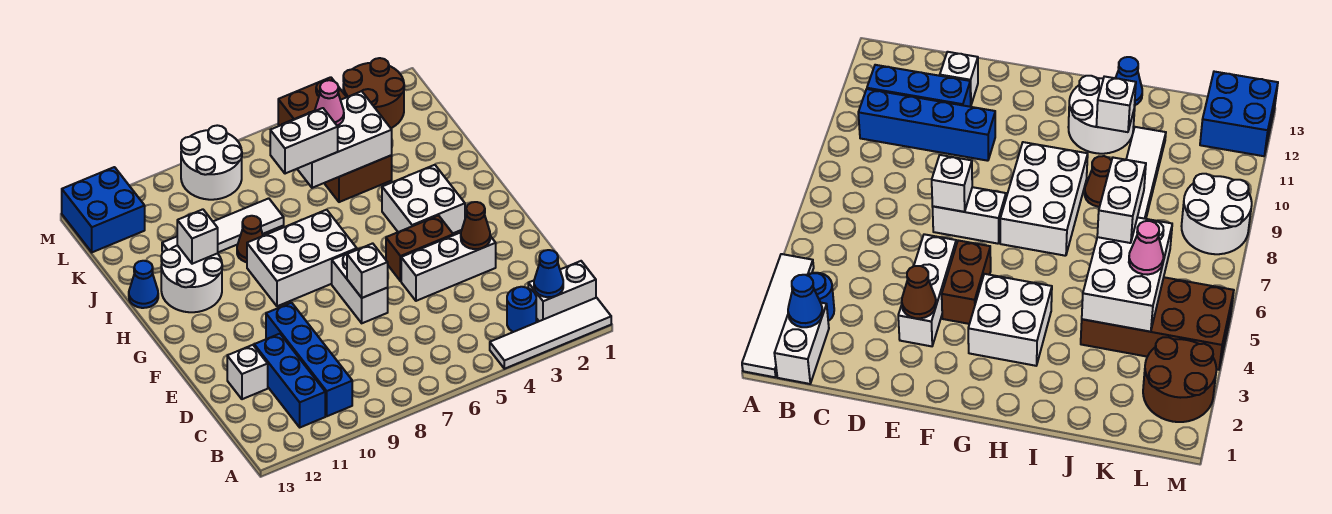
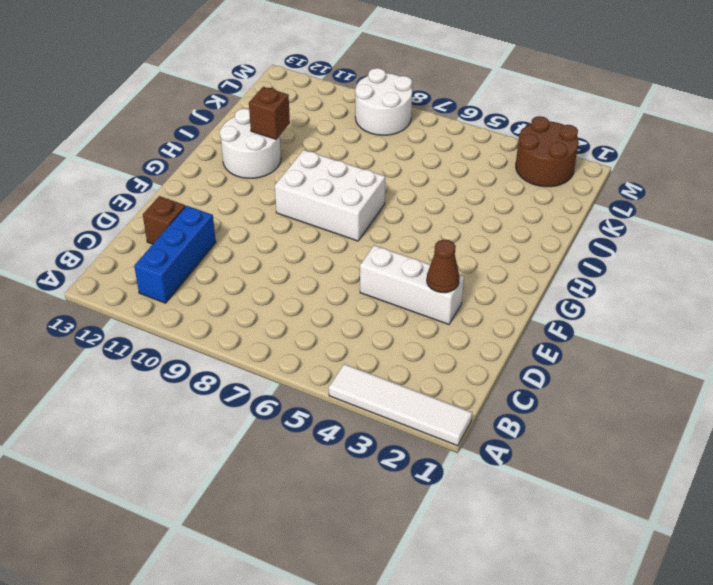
brown brick D12 level 1 -> white brick D12 level 1
brown brick I11 level 2 -> white brick I11 level 2
none -> white brick B1:B2 level 1
none -> blue round brick B3 level 1
none -> blue brick B10:E10 level 1

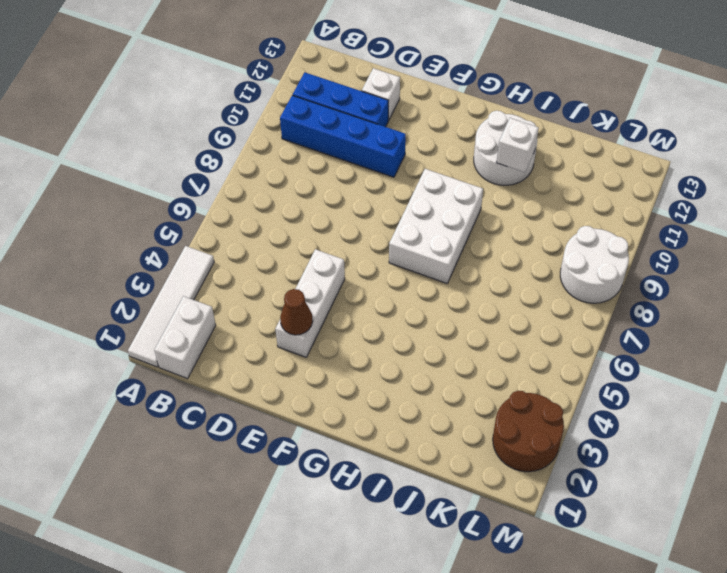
none -> blue round brick B3 level 1
none -> white brick E7:F7 level 1
none -> brown brick F4:F5 level 1

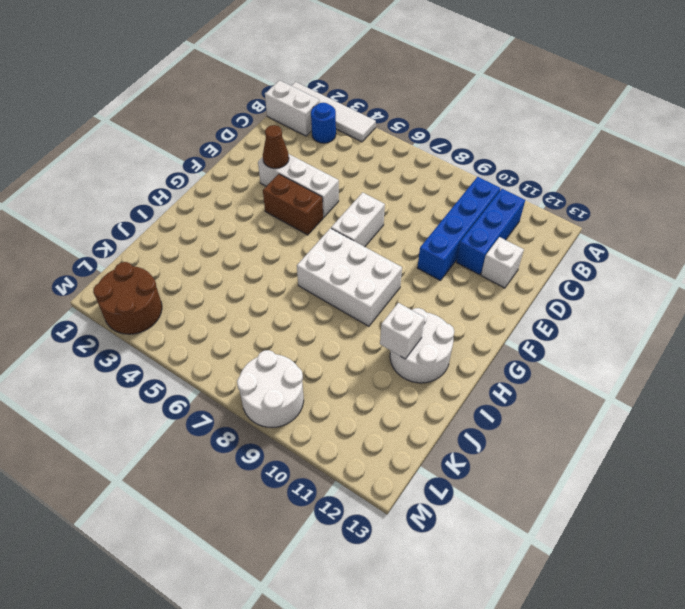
none -> white brick G3:H4 level 1
none -> brown cone I9 level 1
none -> blue cone I13 level 1

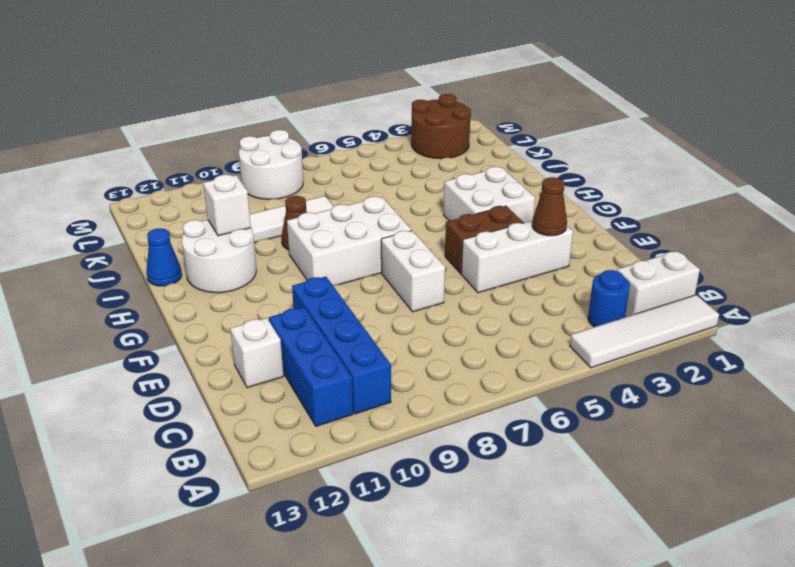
none -> brown brick J4:M5 level 1
none -> blue brick L12:M13 level 1
none -> blue cone B2 level 2

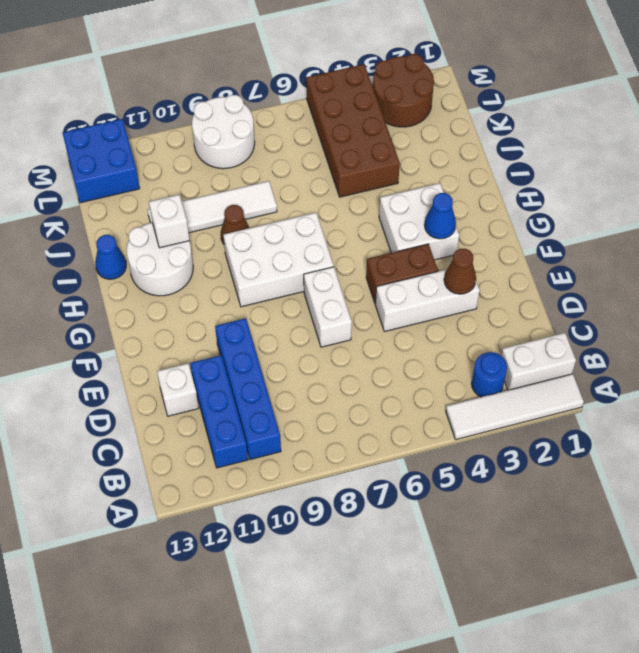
blue cone G3 level 2 -> blue cone B2 level 2
none -> white brick E7 level 2
none -> white brick J4:K6 level 2
none -> white brick J6:J7 level 3

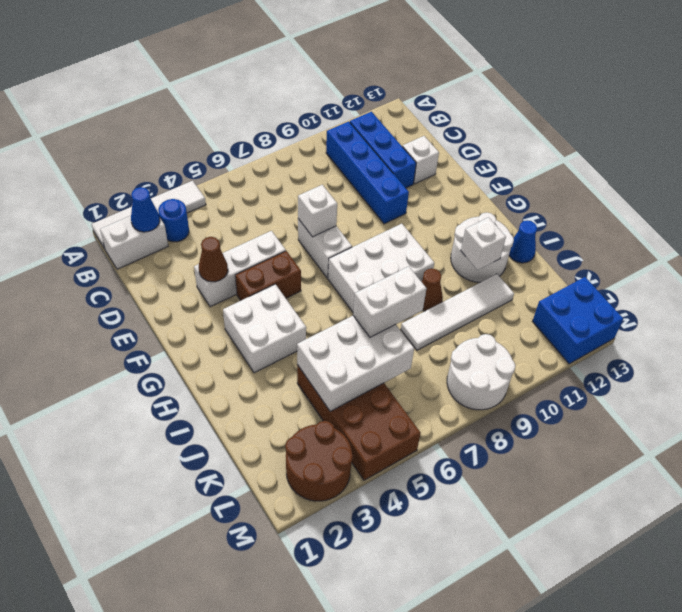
none -> pink cone K5 level 3

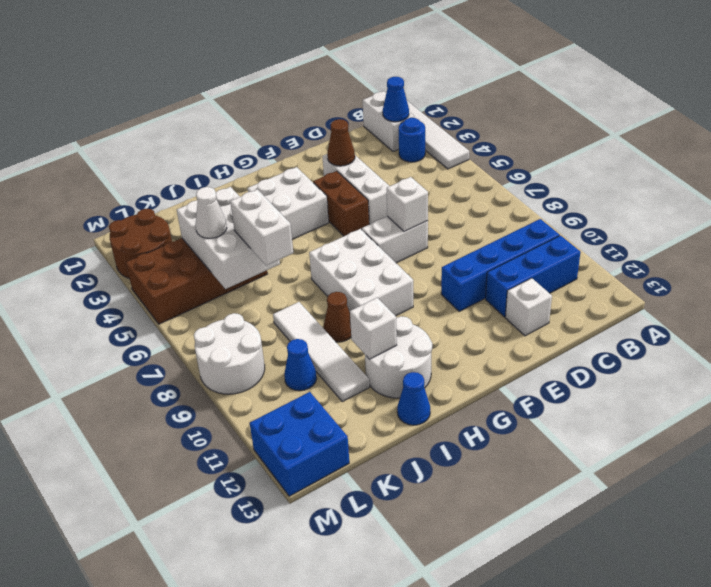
white cone K5 level 3 -> pink cone K5 level 3
blue cone K10 level 1 -> none

